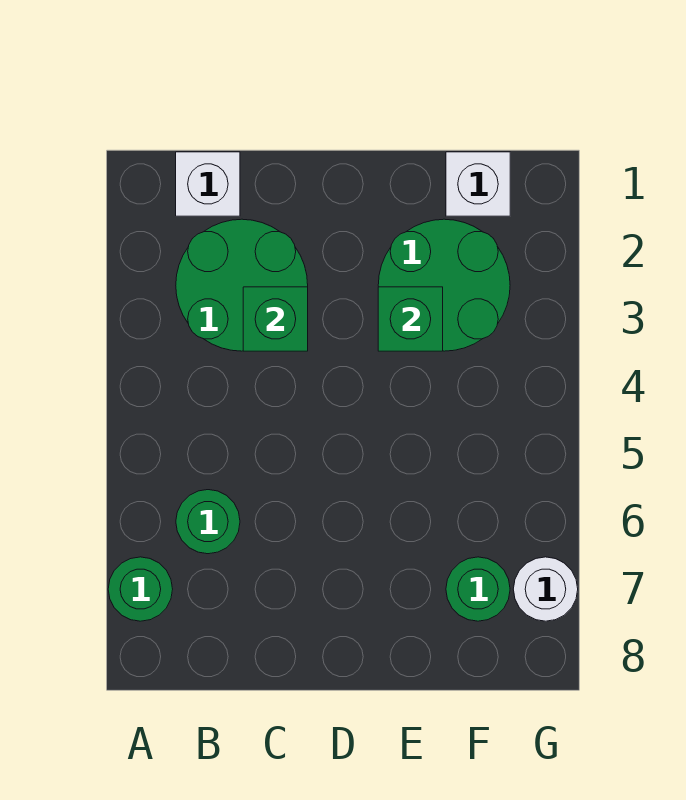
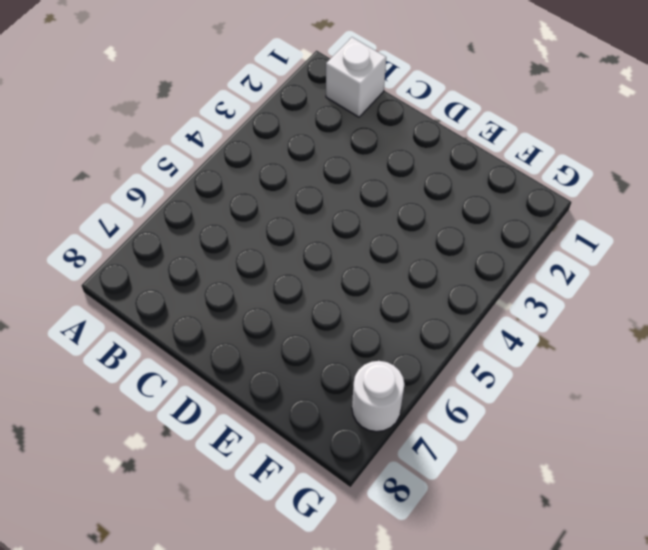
none -> green round brick A7 level 1
none -> green round brick B2:C3 level 1

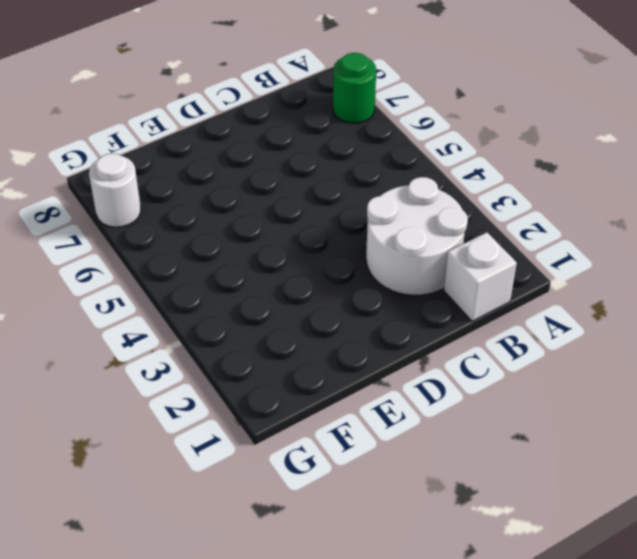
white round brick B2:C3 level 1 -> green round brick B2:C3 level 1
none -> green round brick B6 level 1
none -> green round brick E2:F3 level 1

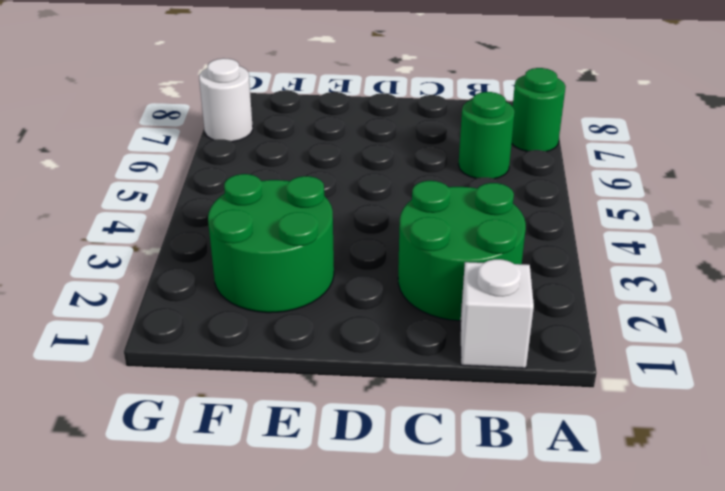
none -> white brick F1 level 1
none -> green round brick F7 level 1

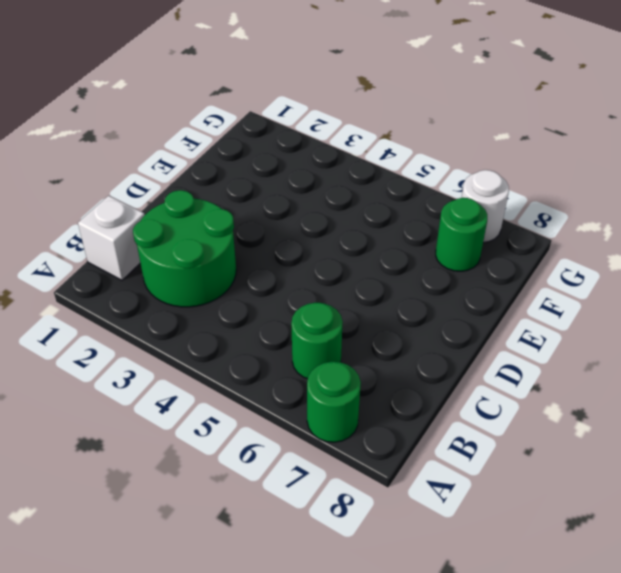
none -> green round brick E2:F3 level 1
none -> white brick F1 level 1

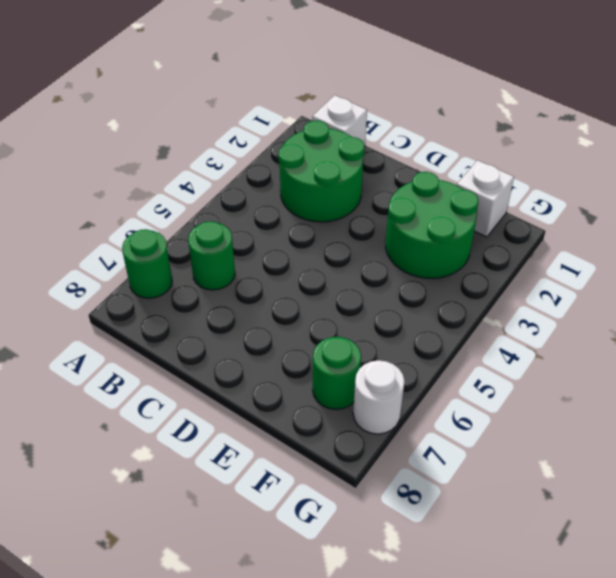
none -> green brick C3 level 2
none -> green brick E3 level 2

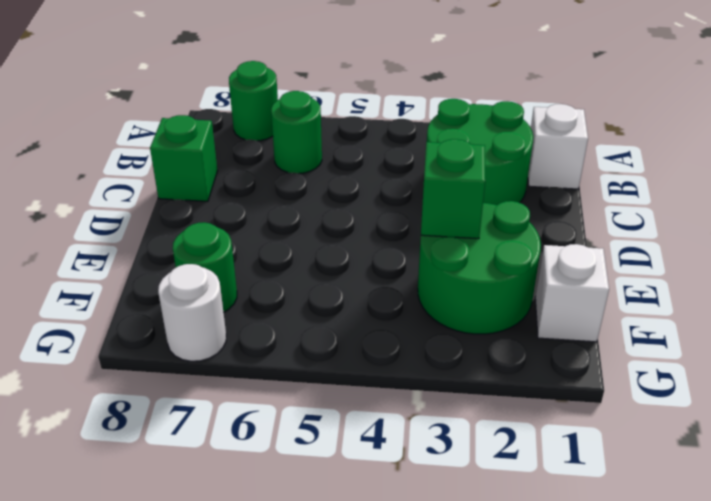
green brick C8 level 1 -> green brick C3 level 2

